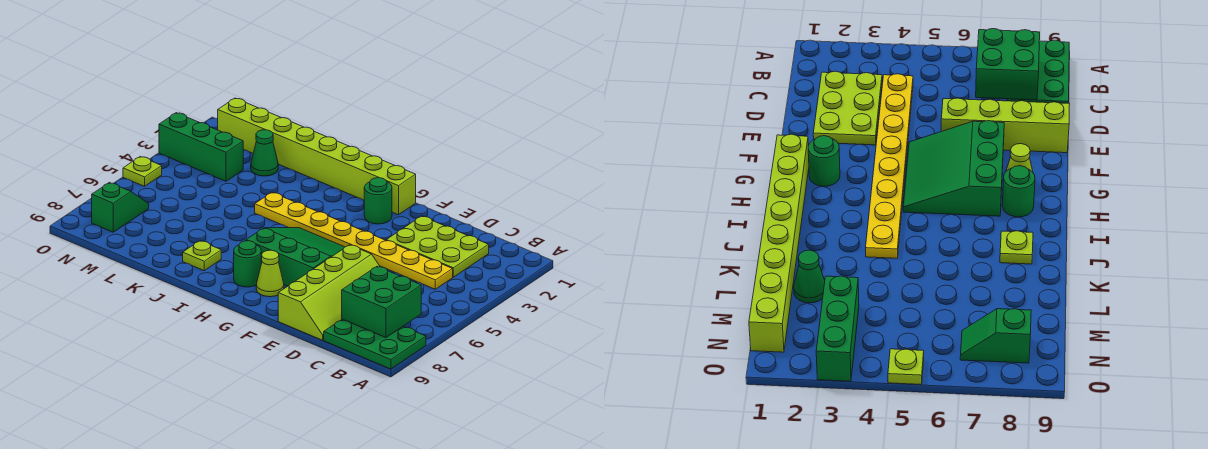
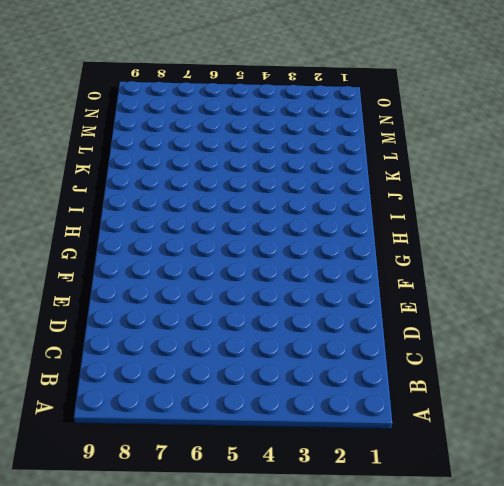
none -> green plate A8:C9 level 1
none -> lime plate C2:E3 level 1
none -> yellow plate C4:J4 level 1

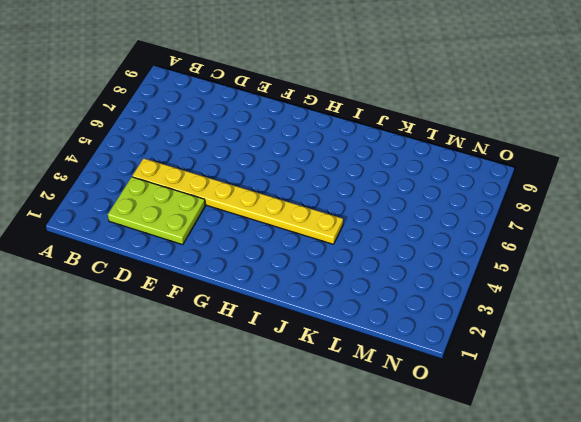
none -> green plate A8:C9 level 1
none -> lime slope D6:E9 level 1 top E
none -> green slope F5:H7 level 1 top 7

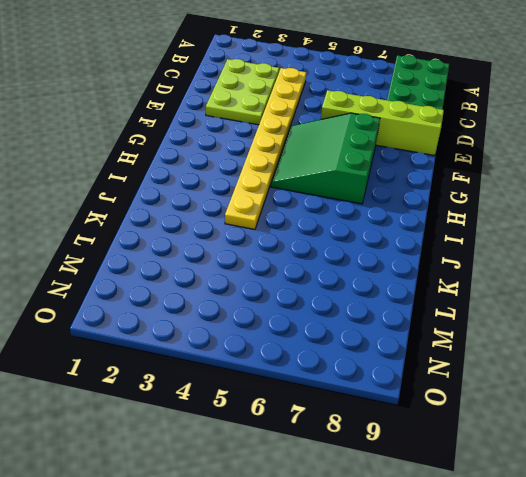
none -> lime brick G1:N1 level 1
none -> green round brick G2 level 1
none -> lime cone G8 level 1

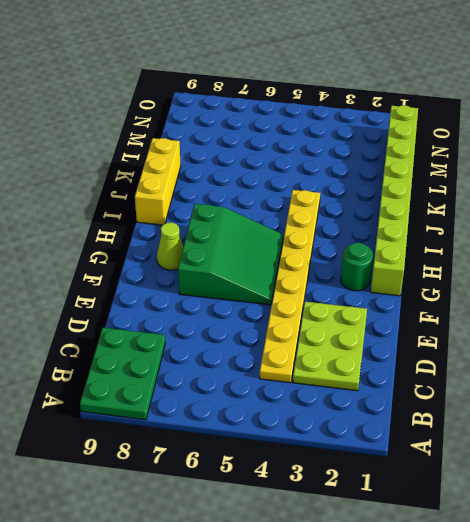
yellow brick I9:K9 level 1 -> none
none -> lime slope D6:E9 level 1 top E
none -> green round brick H8 level 1
none -> lime plate J8 level 1

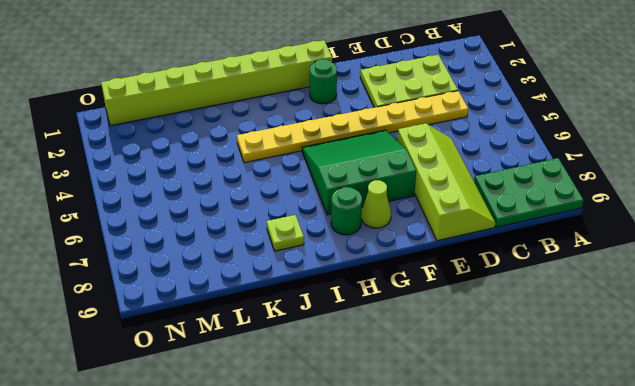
none -> green cone L2 level 1
none -> green brick M3:O3 level 1
none -> green slope N7:N8 level 1 top 8

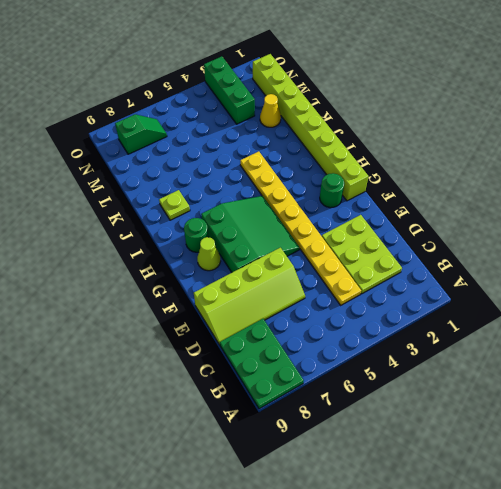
yellow cone L2 level 1 -> green cone L2 level 1
none -> lime plate O5 level 1
none -> green brick B7:C8 level 2

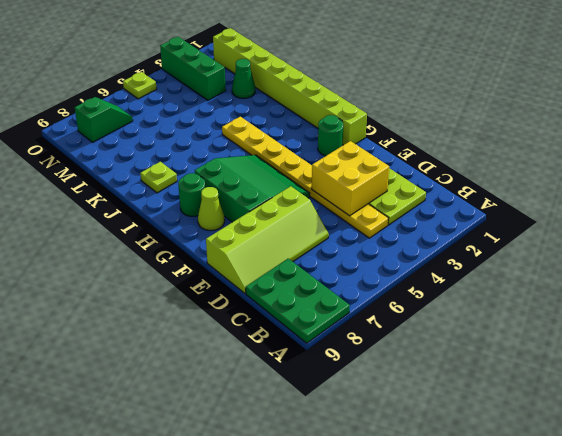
yellow brick D3:E4 level 2 -> none
none -> green brick B7:C8 level 2

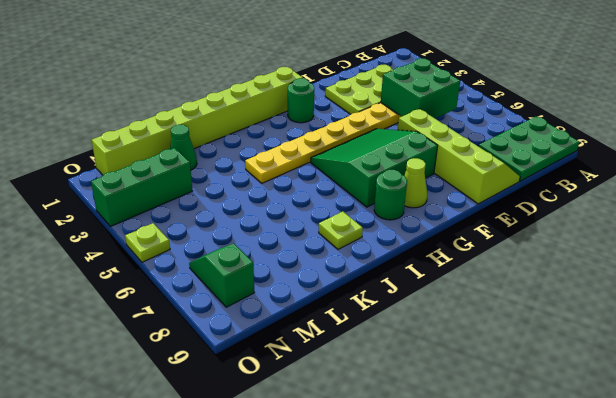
green brick C4:D5 level 2 -> green brick B7:C8 level 2

